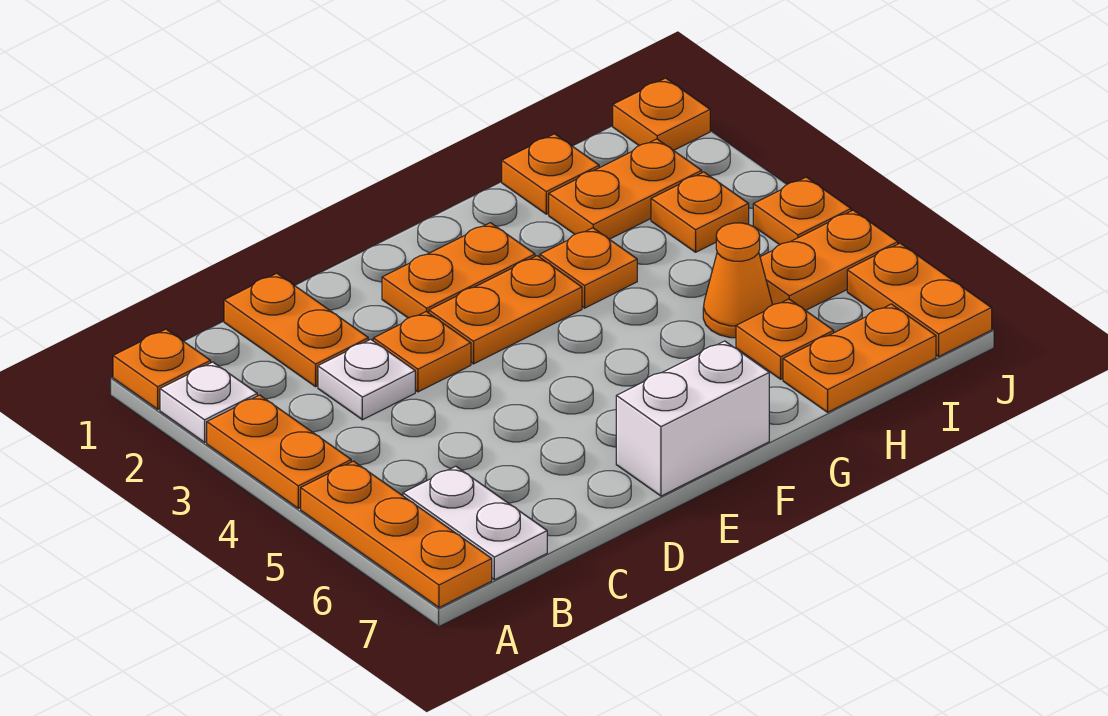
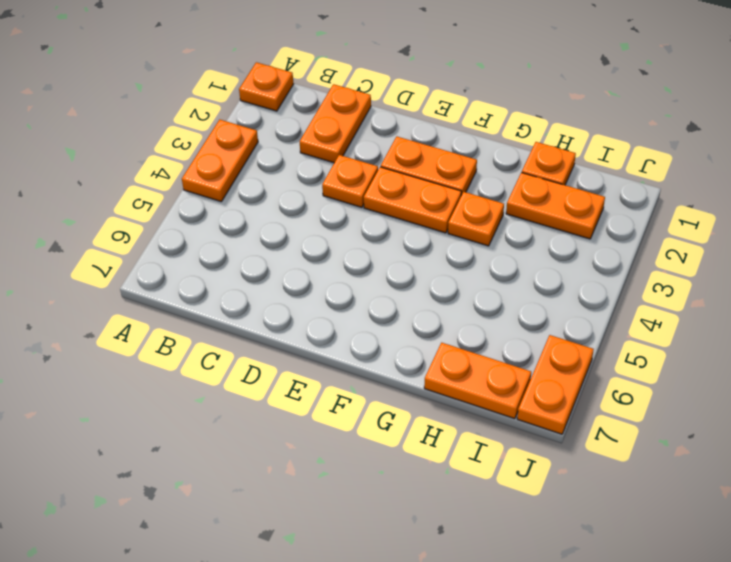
none -> white plate A2 level 1
none -> orange plate A5:A7 level 1
none -> white plate B6:B7 level 1

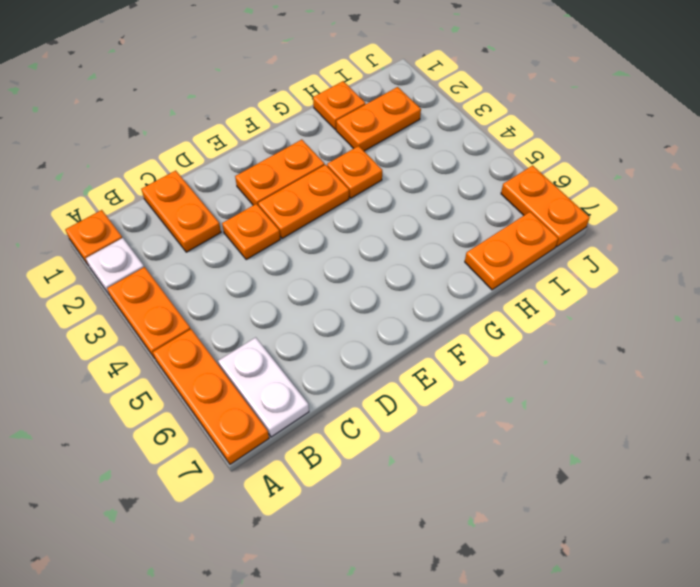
none -> white plate C3 level 1
none -> white brick E7:F7 level 1
none -> orange cone H5 level 1

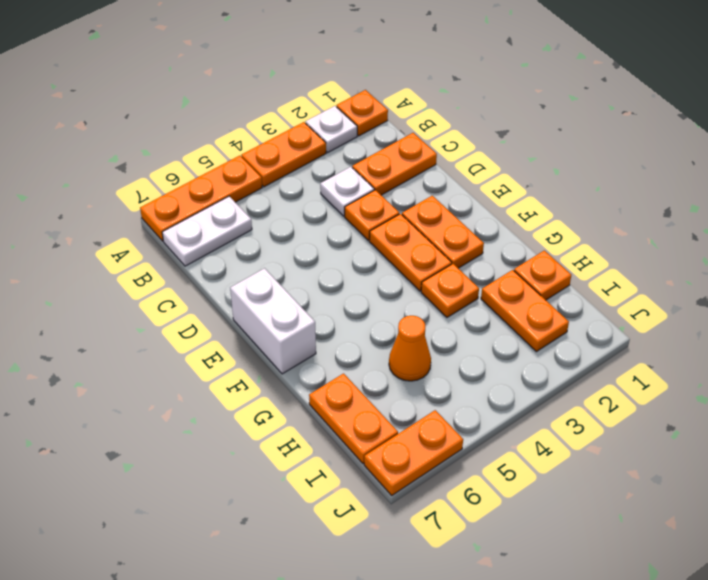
none -> orange plate H6 level 1
none -> orange plate I3 level 1
none -> orange plate I5:J5 level 1

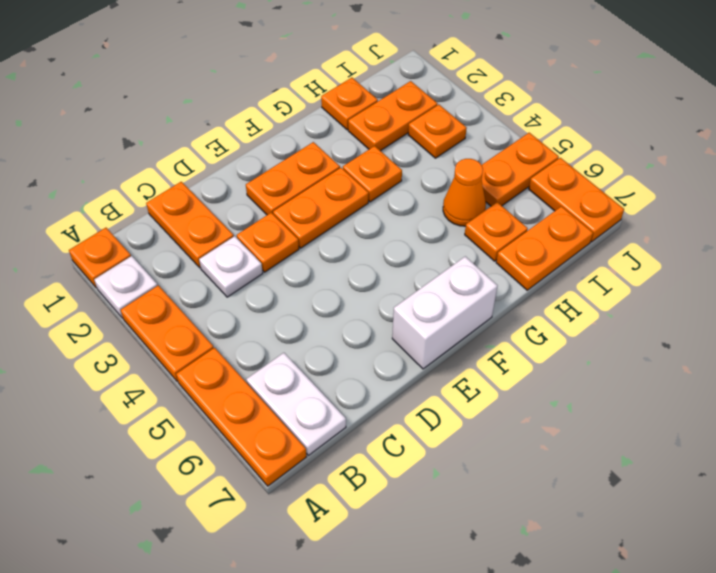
none -> orange plate J1 level 1
none -> orange plate J4 level 1

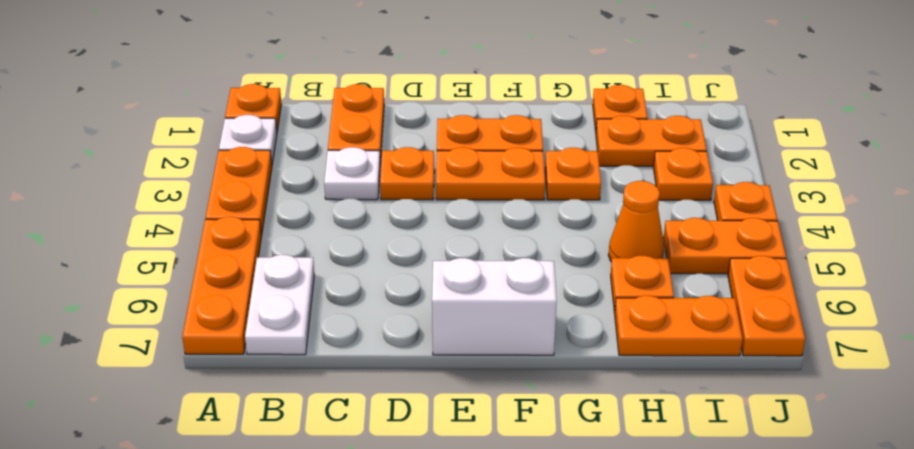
none -> orange plate J1 level 1

